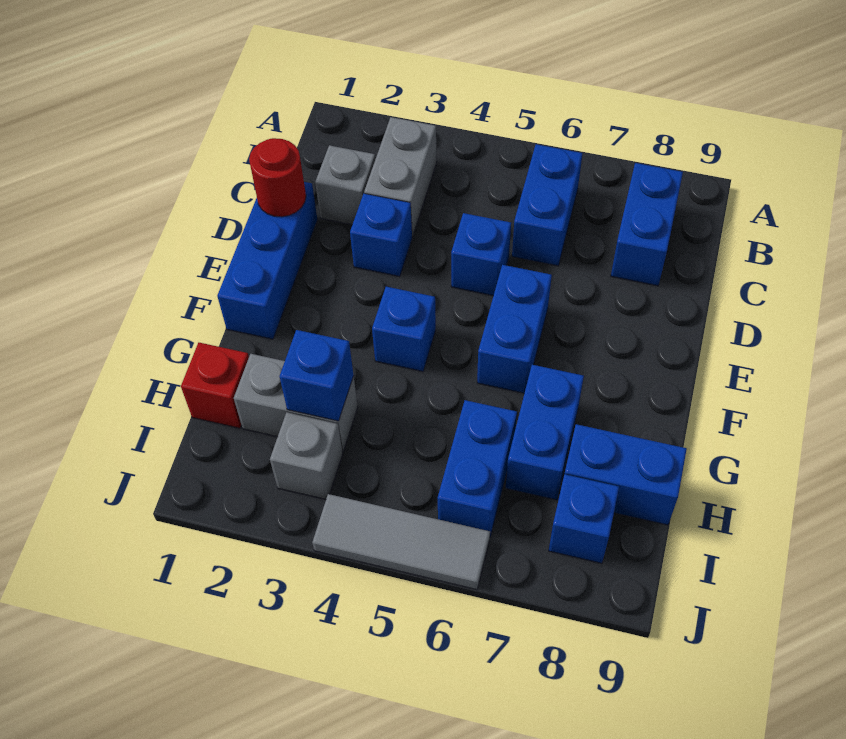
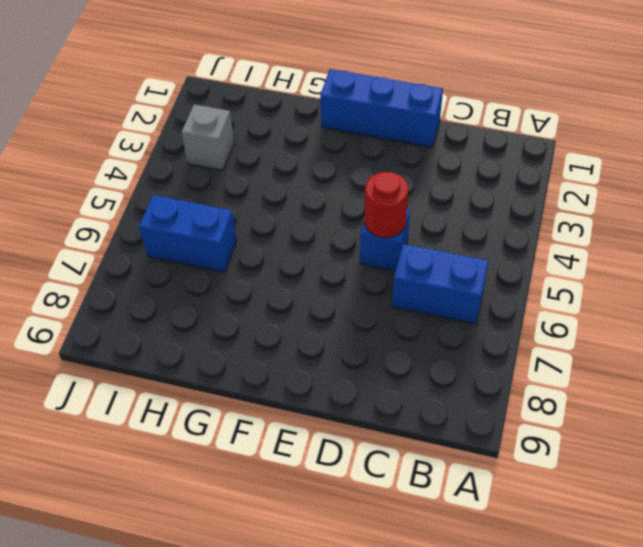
red round brick D5 level 2 -> red round brick D1 level 2
none -> grey brick B3:C3 level 1
none -> blue brick B8:C8 level 1
none -> grey brick C2 level 1

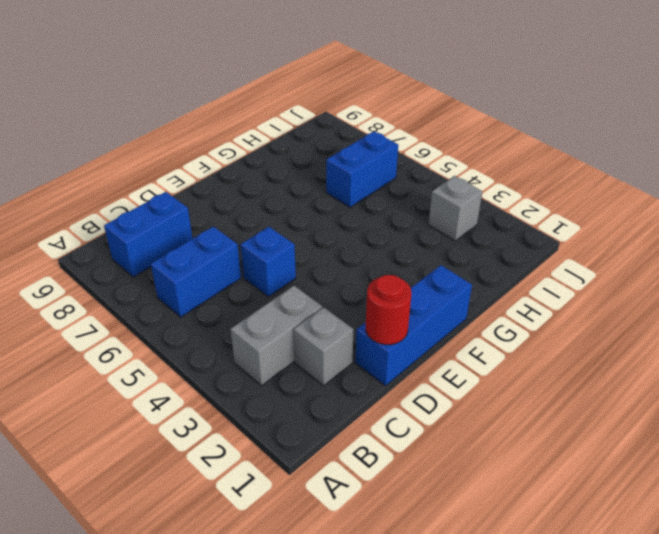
none -> blue brick D3 level 1
none -> blue brick E6:F6 level 1
none -> blue brick F4 level 1

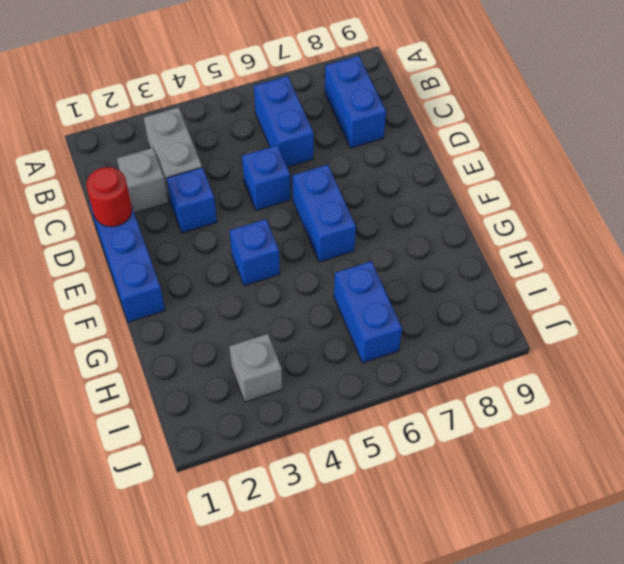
none -> blue brick G7:H7 level 1
none -> red brick H1 level 1
none -> grey brick H2:H3 level 1

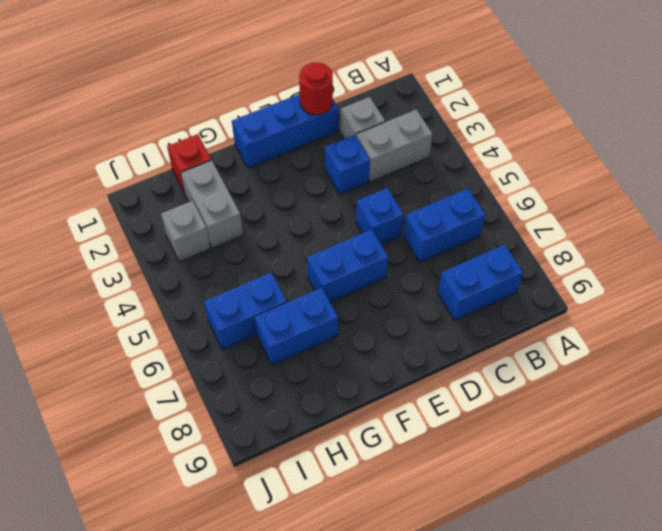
none -> blue brick F4 level 1
none -> blue brick H8:H9 level 1
none -> blue brick I8 level 1

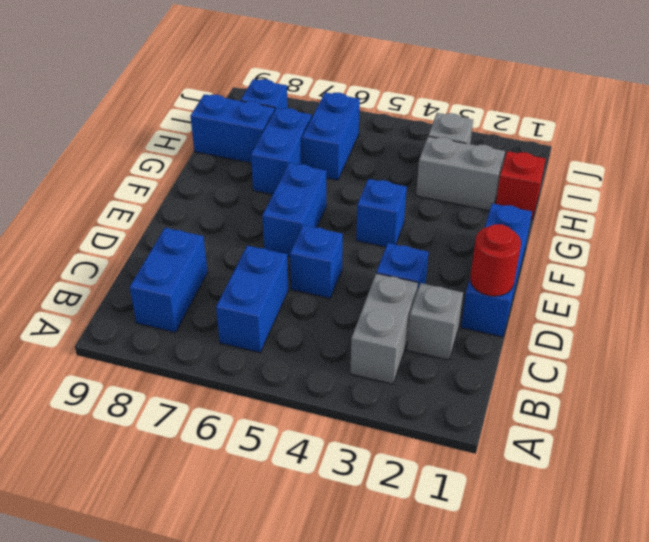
none -> grey tile J4:J6 level 1
none -> blue brick H3 level 2

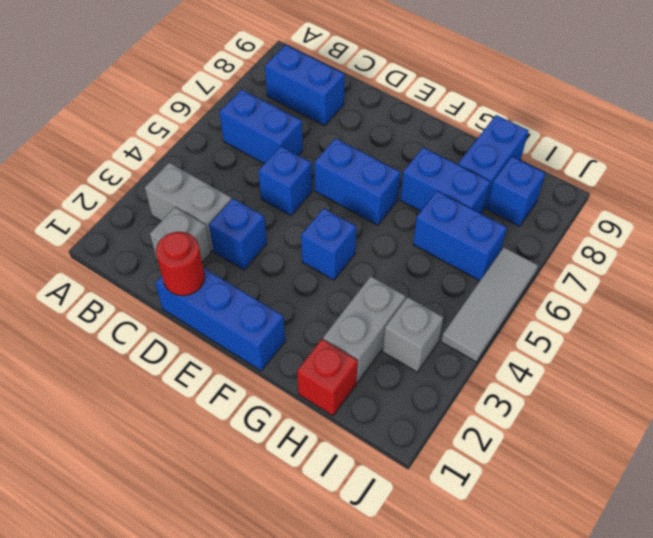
none -> blue brick H3 level 2

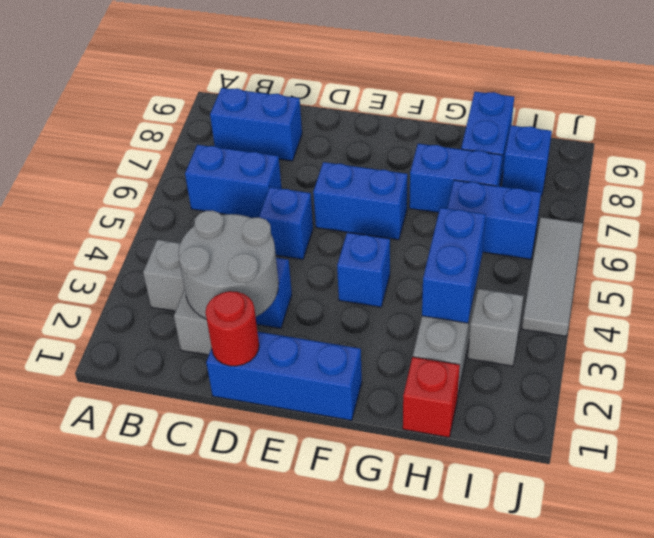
grey round brick C2:D3 level 2 -> none
blue brick H3:H4 level 2 -> blue brick H3 level 2

